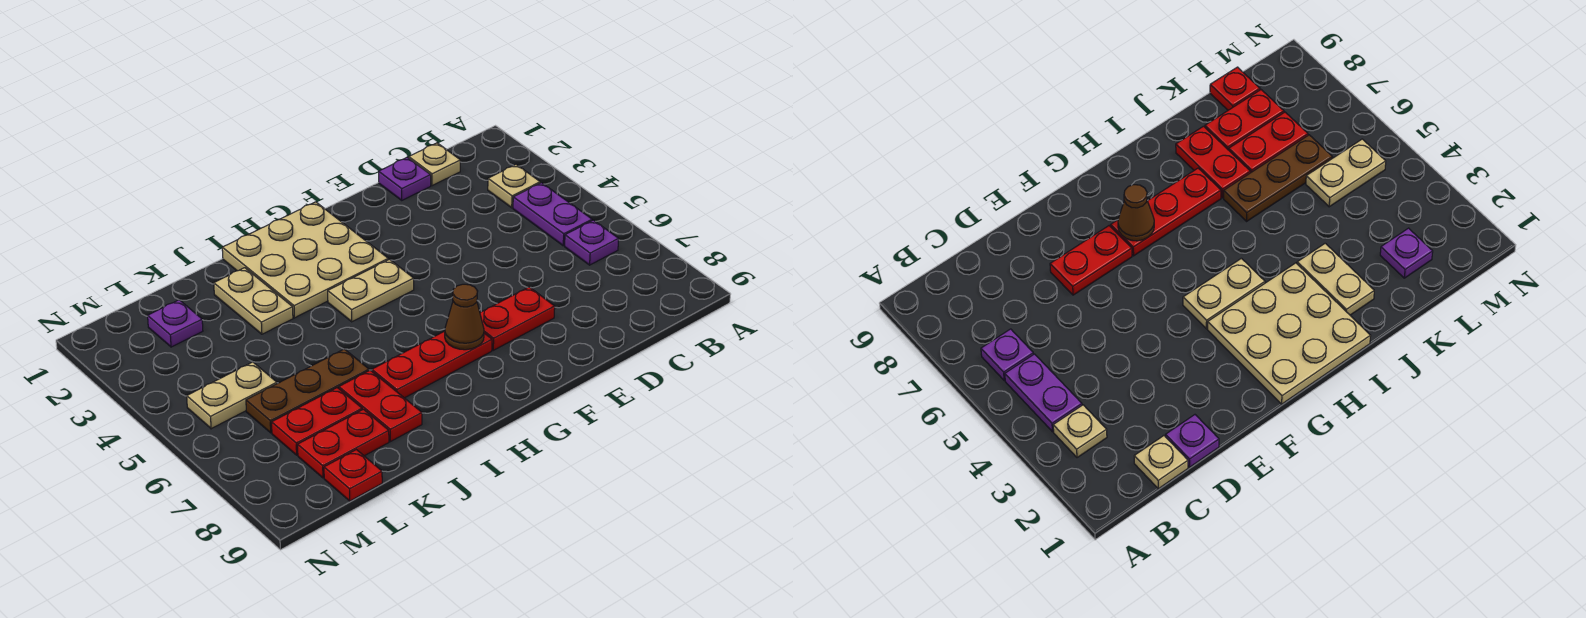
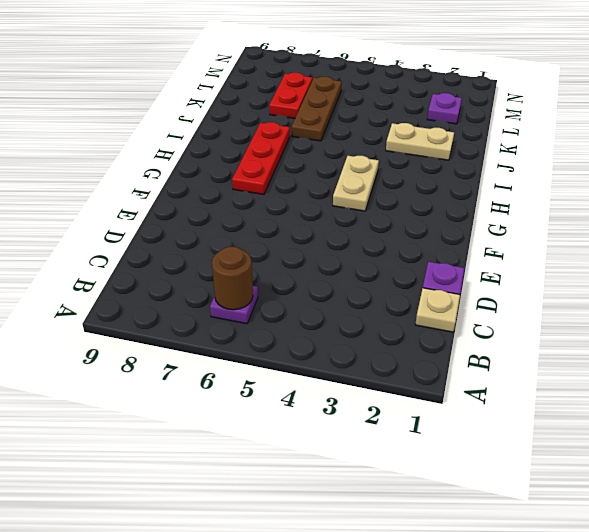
brown round brick B6 level 2 -> none
none -> tan plate B3 level 1
none -> purple plate B4:B5 level 1
none -> red plate E7:F7 level 1

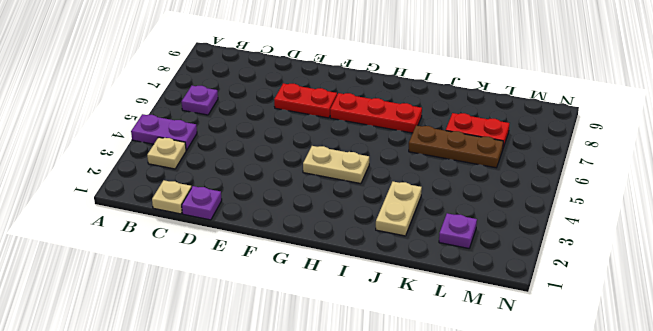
purple plate A4:B4 level 1 -> purple plate B4:B5 level 1
none -> tan plate G1:I3 level 1
none -> red plate J7:J8 level 1
none -> red plate K8:L8 level 1

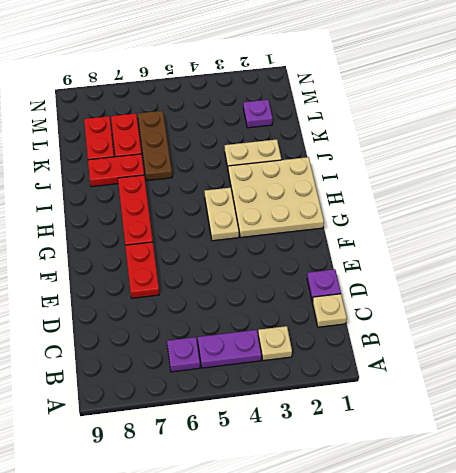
none -> tan plate L5:M5 level 1
none -> red plate L9 level 1
none -> brown cone G7 level 2

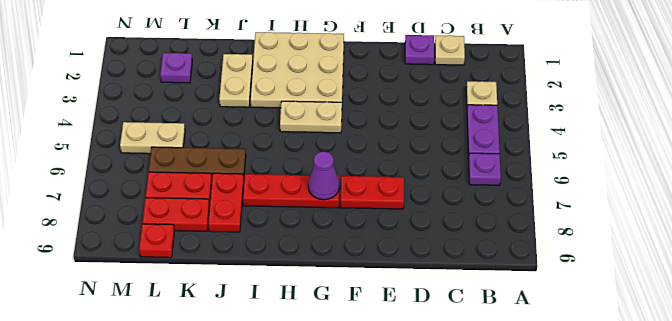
purple cone G7 level 2 -> brown cone G7 level 2

